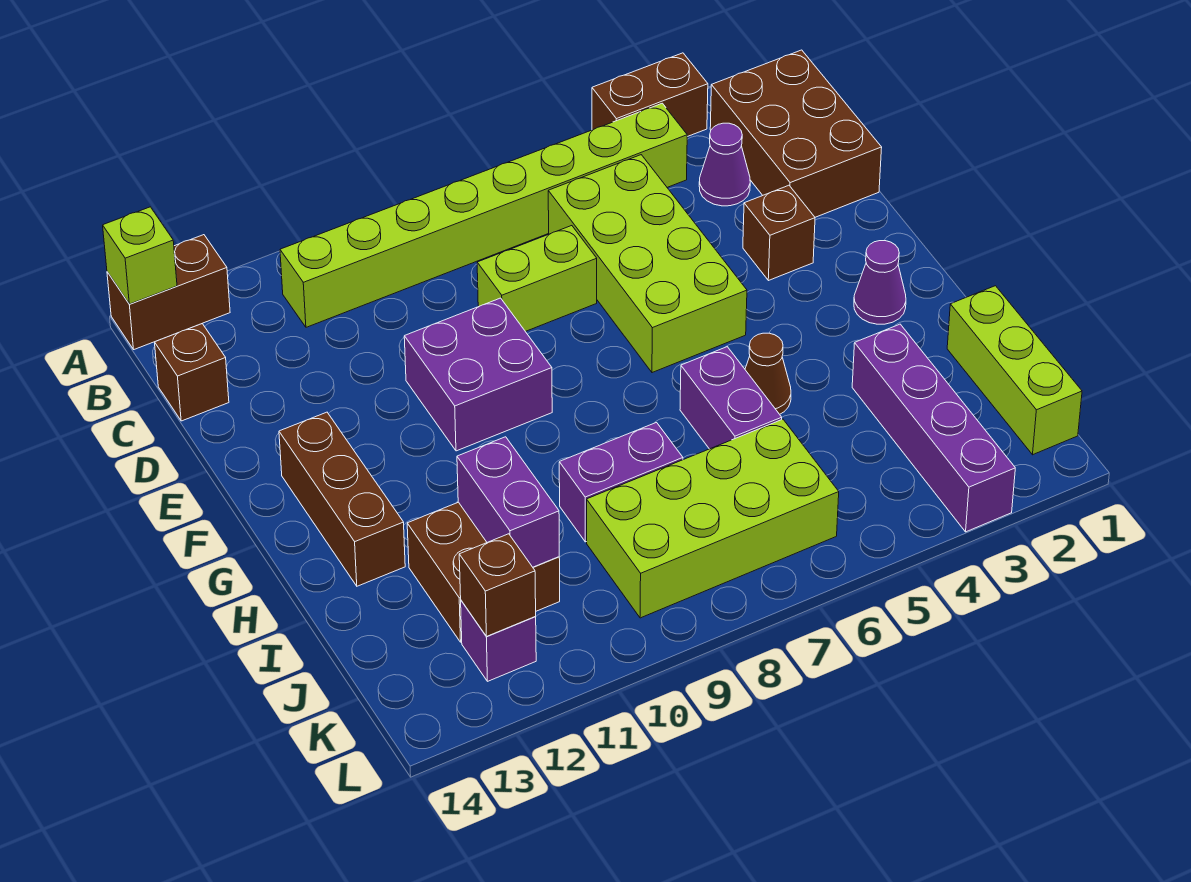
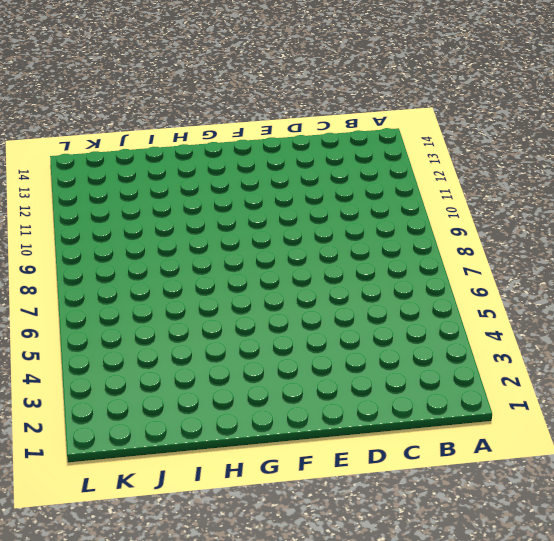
none -> brown brick A3:A4 level 1
none -> brown brick A13:A14 level 1
none -> brown brick B1:D2 level 1

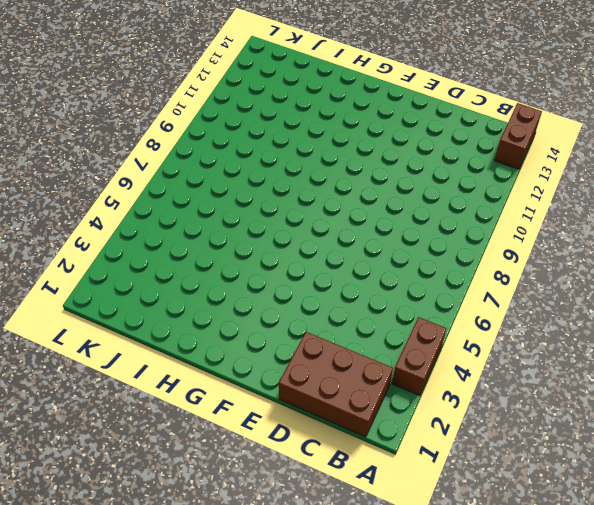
none -> lime brick B4:B11 level 1
none -> purple cone C3 level 1
none -> lime brick C5:F6 level 1

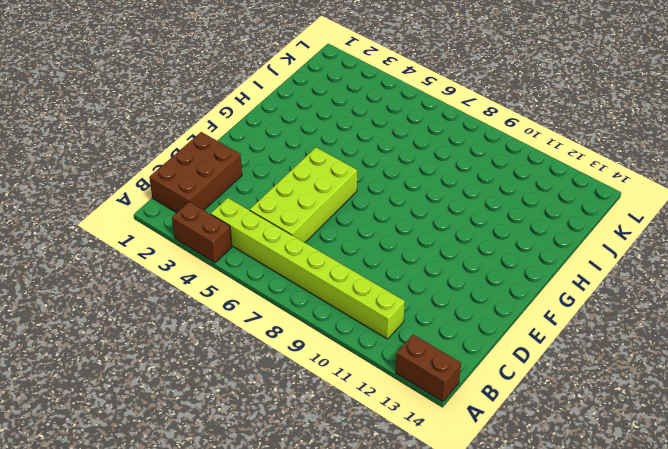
none -> purple cone C3 level 1
none -> brown brick C14 level 1
none -> lime brick D7:D8 level 1

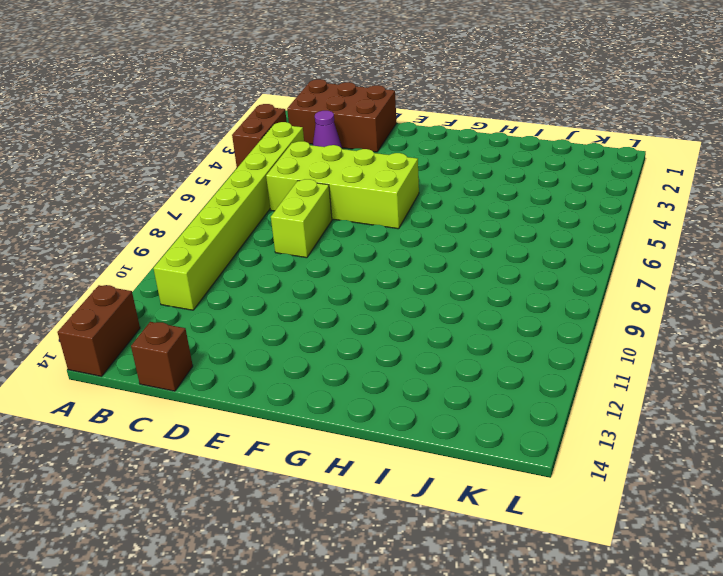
none -> brown brick E3 level 1
none -> purple brick E9:F10 level 1
none -> brown brick F13:H13 level 1

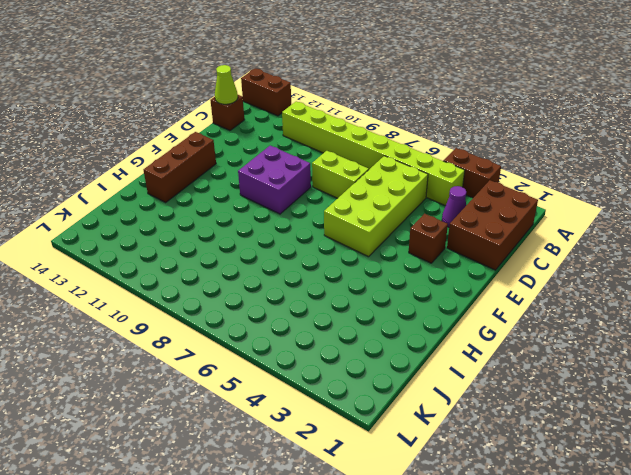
lime cone C14 level 2 -> none
none -> purple cone G2 level 1
none -> brown cone H5 level 1
none -> purple brick H6:I6 level 1

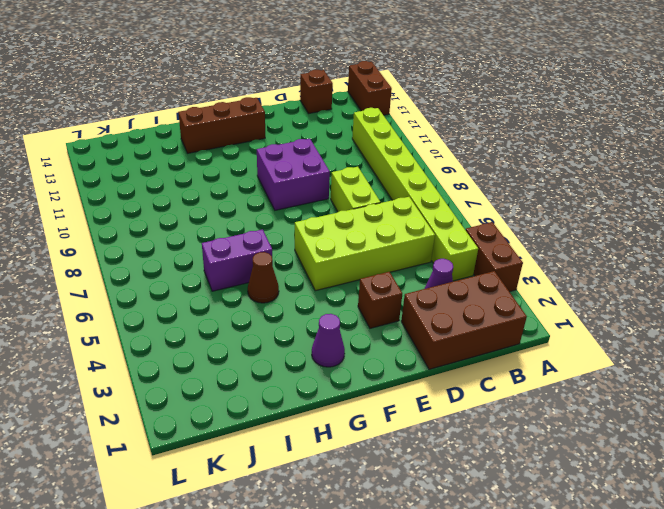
none -> lime brick I1:K1 level 1
none -> purple brick I3:L3 level 1
none -> purple brick I8:I9 level 1

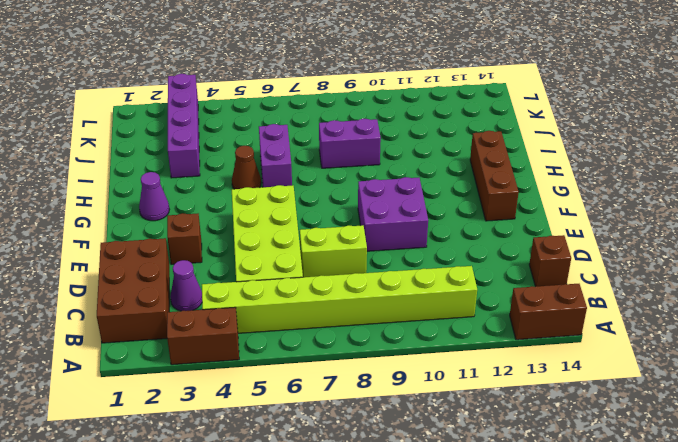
none -> lime brick I1:K1 level 1
none -> brown brick I11:J12 level 1
none -> lime brick J6:K9 level 1

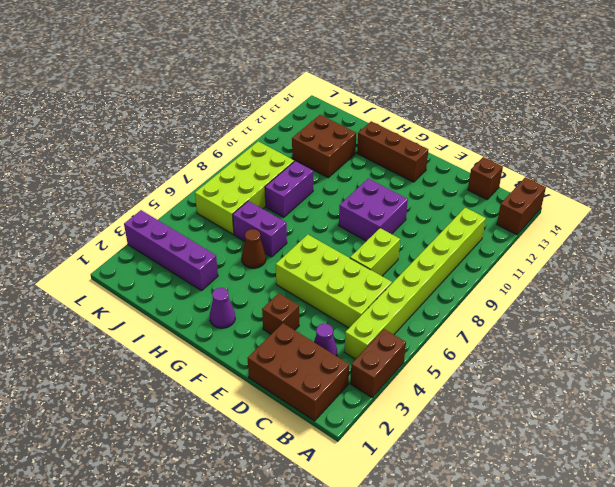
none -> lime brick I1:K1 level 1
none -> purple brick K12 level 1
none -> lime brick A14 level 2

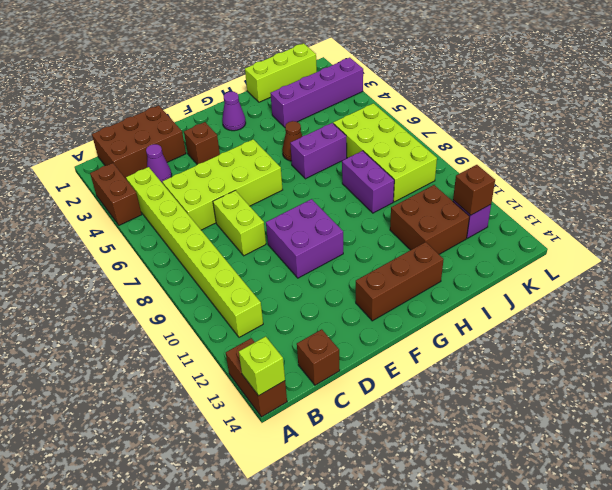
none -> purple brick I11:J11 level 2

